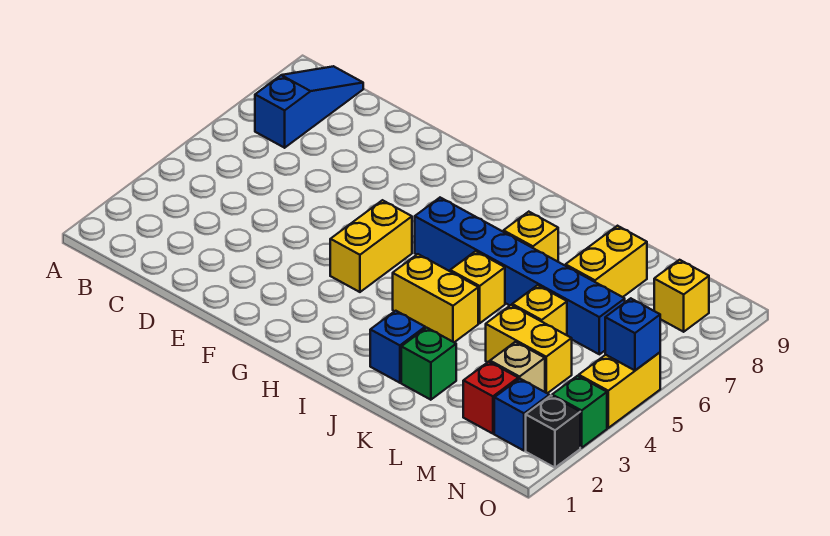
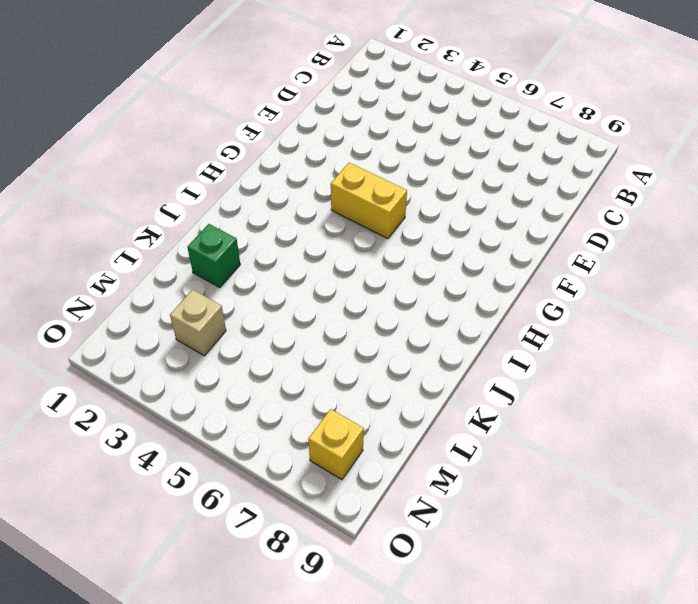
none -> blue slope B7:B9 level 1 top 7
none -> blue brick H6:M6 level 1
none -> yellow brick I4:J4 level 1

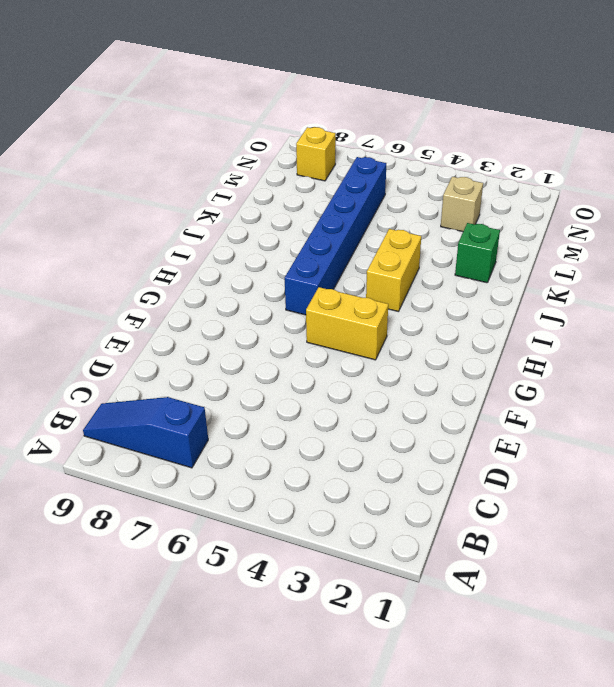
none -> blue brick J2 level 1
none -> yellow brick J5 level 1
none -> yellow brick J7 level 1

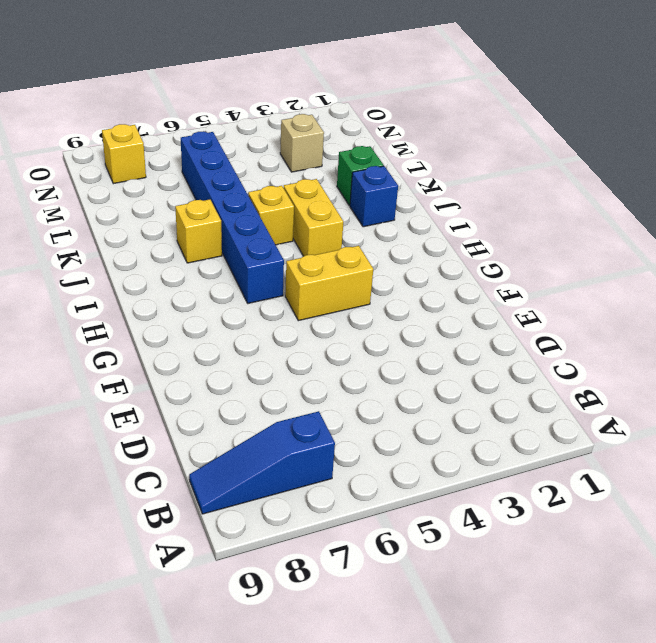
none -> yellow brick L4:M4 level 1
none -> yellow brick L5 level 1
none -> yellow brick L7:L8 level 1

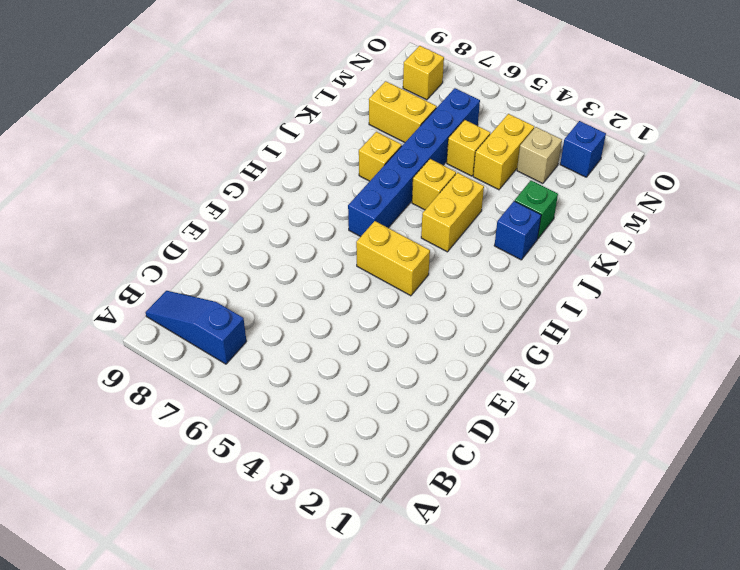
none -> red brick M2 level 1
none -> black brick O2 level 1
none -> green brick O3 level 1

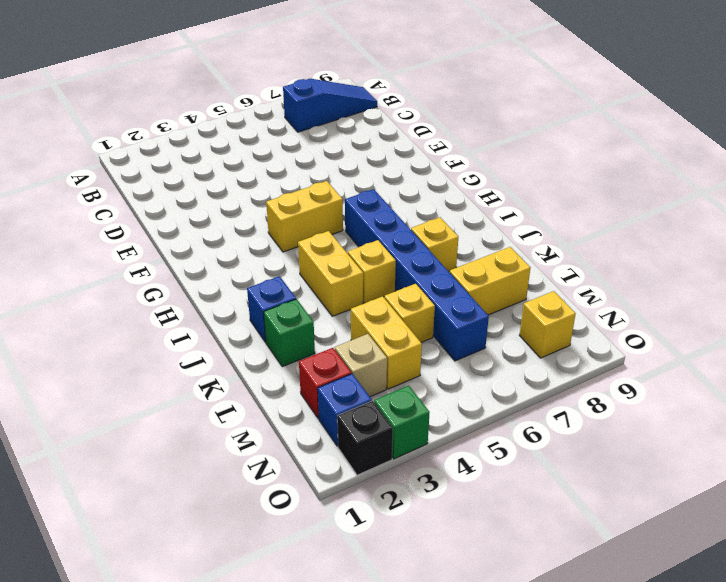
none -> yellow brick O4:O5 level 1
none -> blue brick O5 level 2

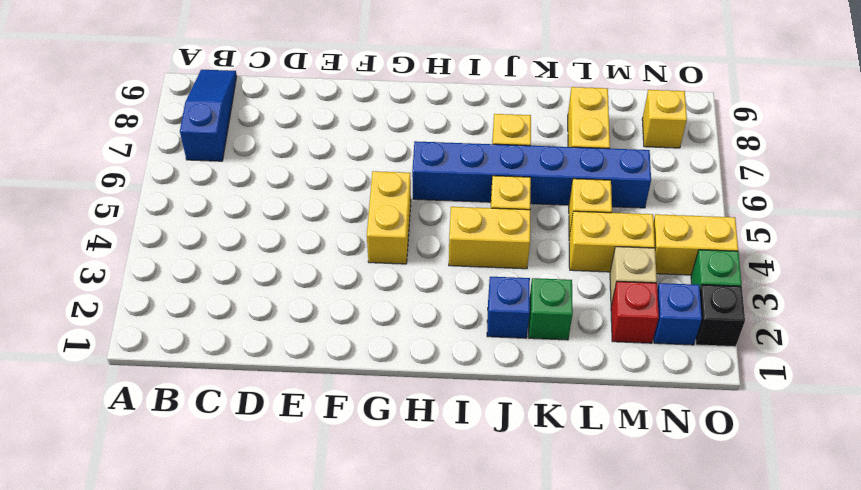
yellow brick N4:O4 level 1 -> yellow brick O4:O5 level 1
none -> blue brick O5 level 2

